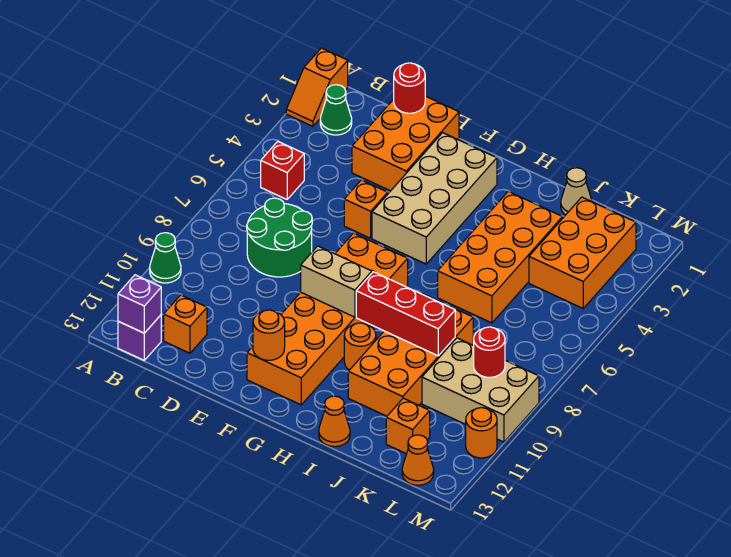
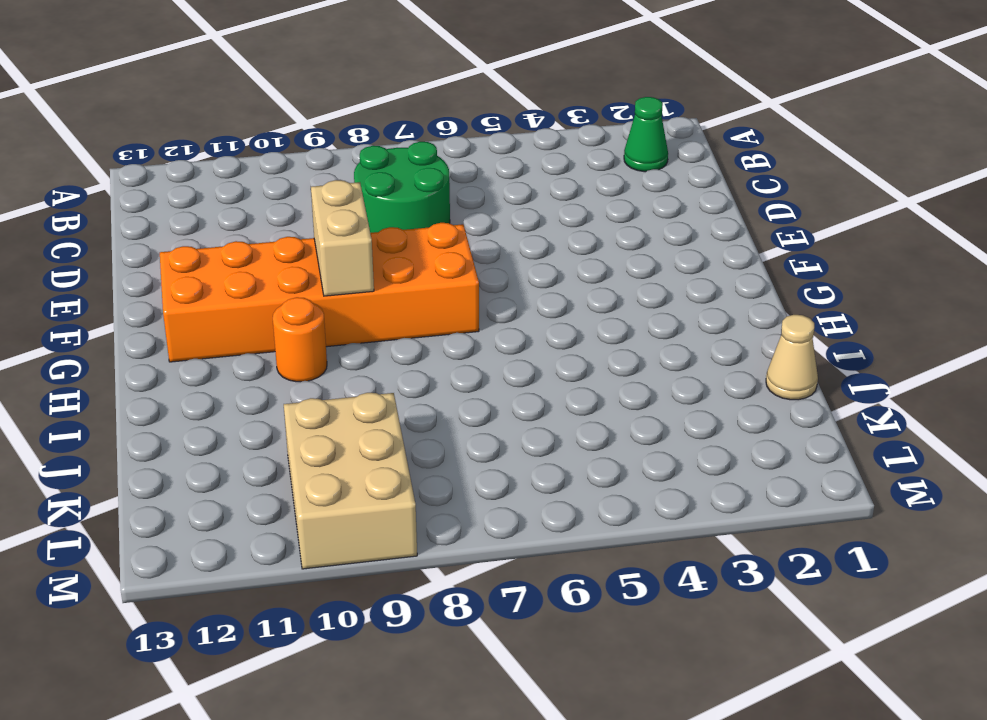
none -> orange slope A1:A2 level 1 top 1
none -> green cone A10 level 1
none -> red brick B5 level 1

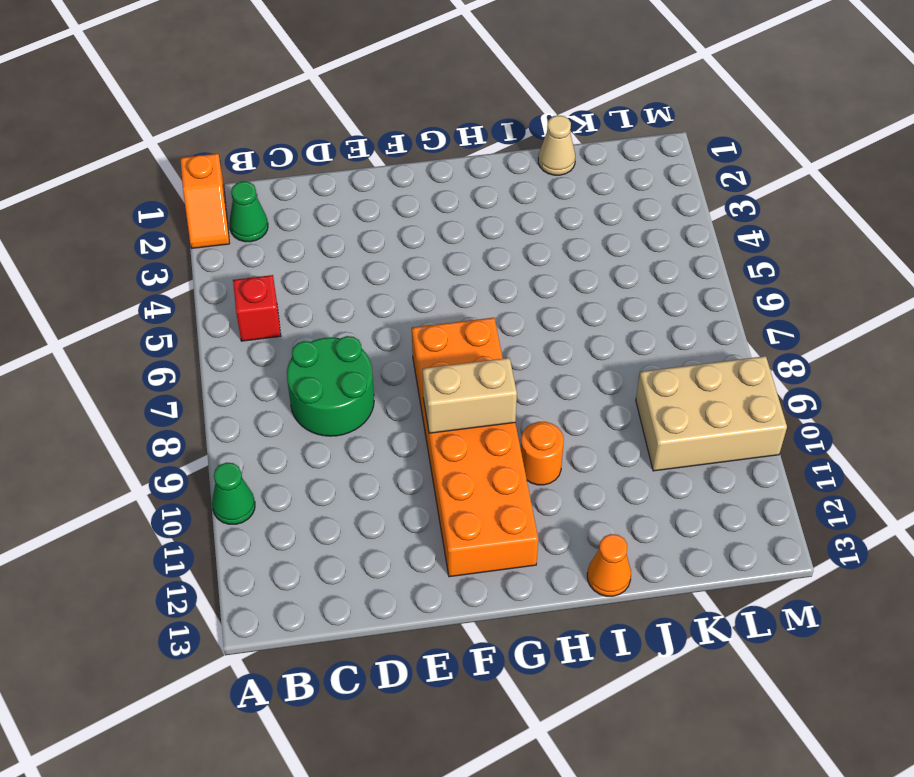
none -> purple brick B13 level 1
none -> orange brick C12 level 1
none -> orange brick D1:E3 level 1

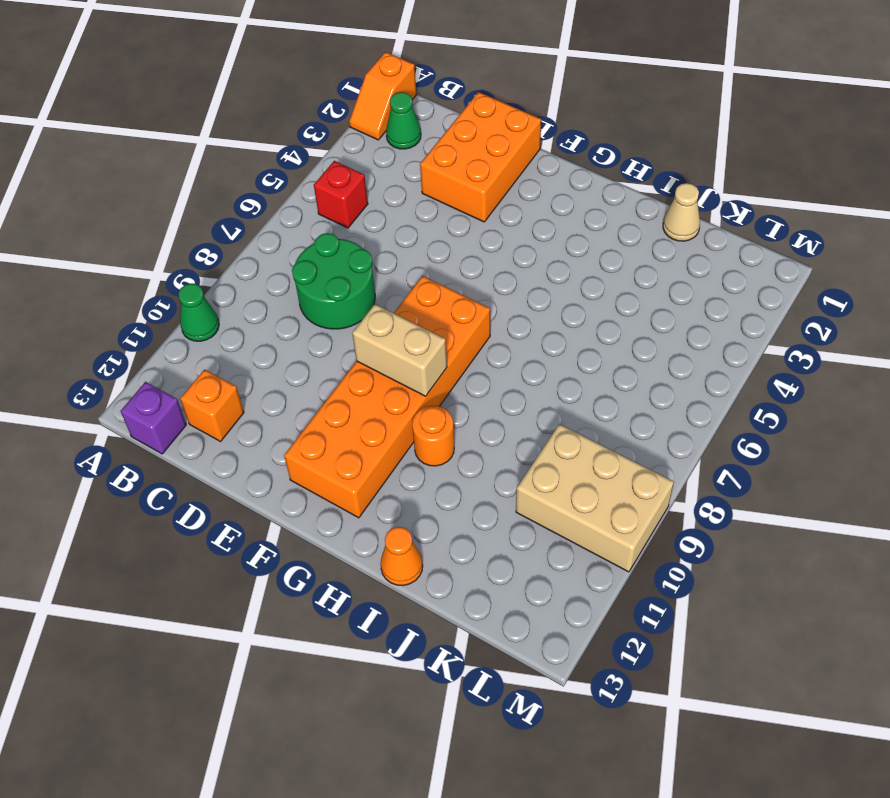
none -> orange brick E5 level 1
none -> tan brick F2:G5 level 1
none -> orange brick I3:J6 level 1

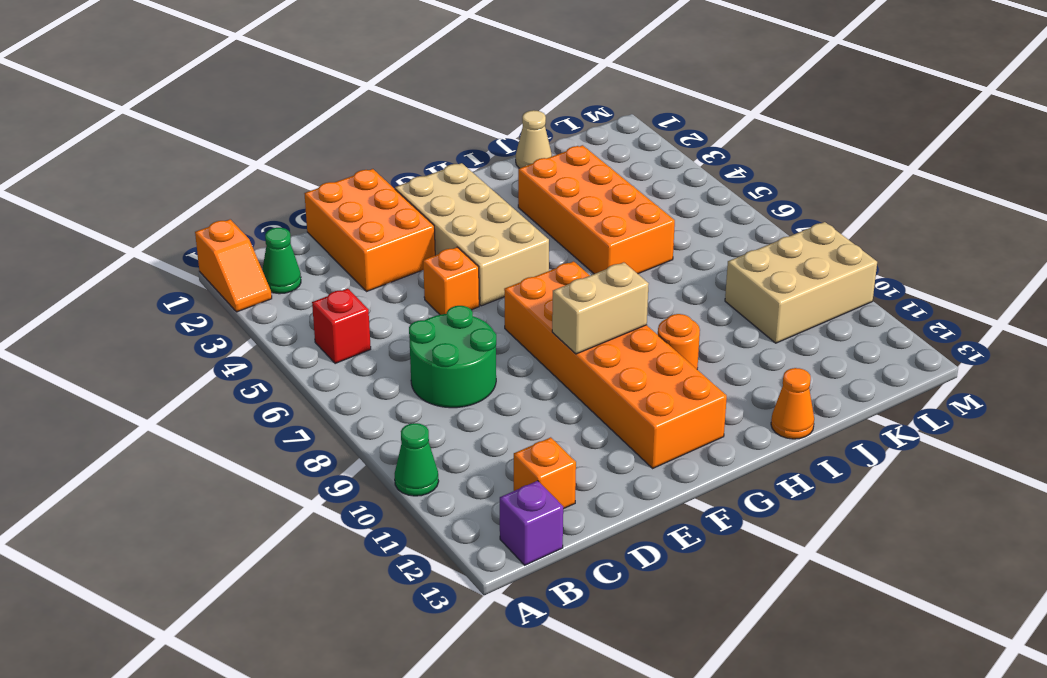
none -> orange brick I8:J11 level 1
none -> orange brick K2:L4 level 1
none -> orange brick K12 level 1

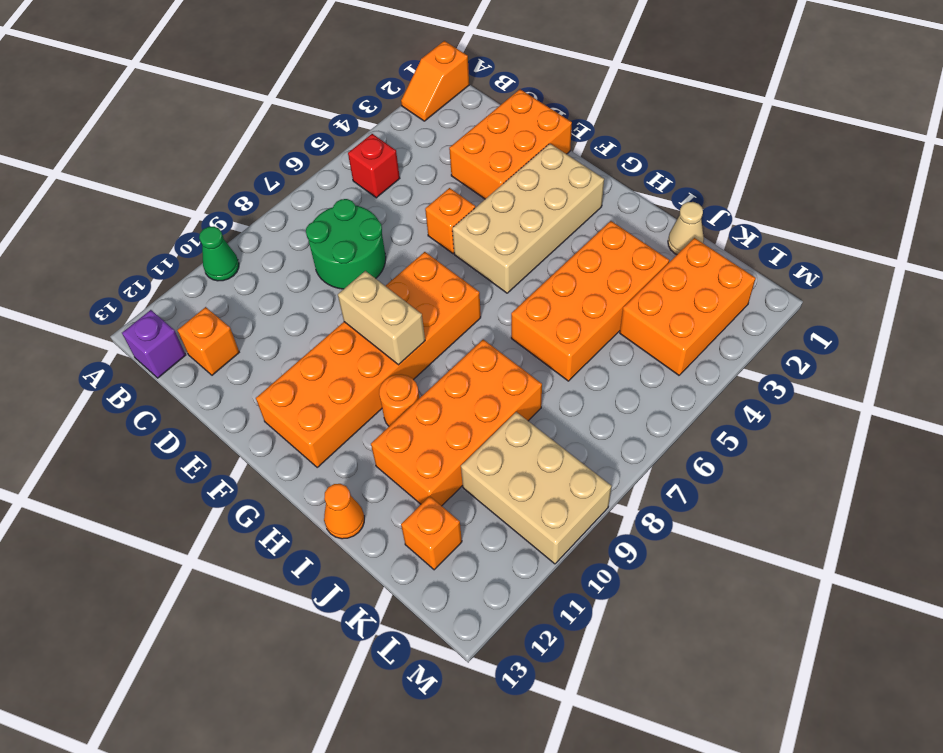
none -> green cone B2 level 1
none -> orange cone L13 level 1
none -> orange round brick M11 level 1

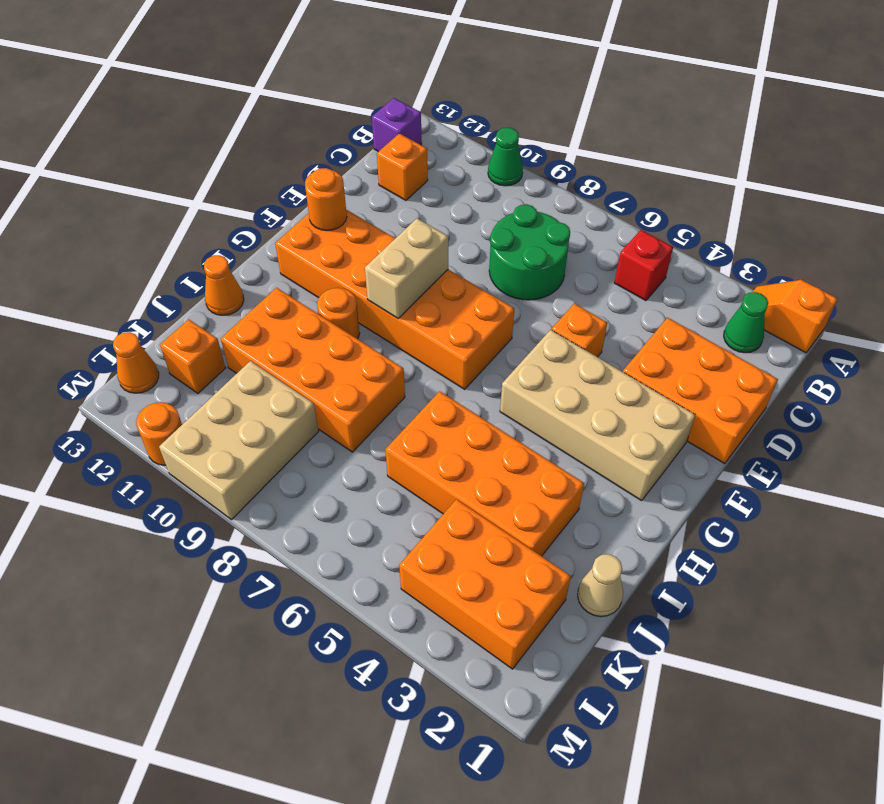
none -> purple brick B13 level 2
none -> red round brick D1 level 2
none -> red brick H9:J9 level 2

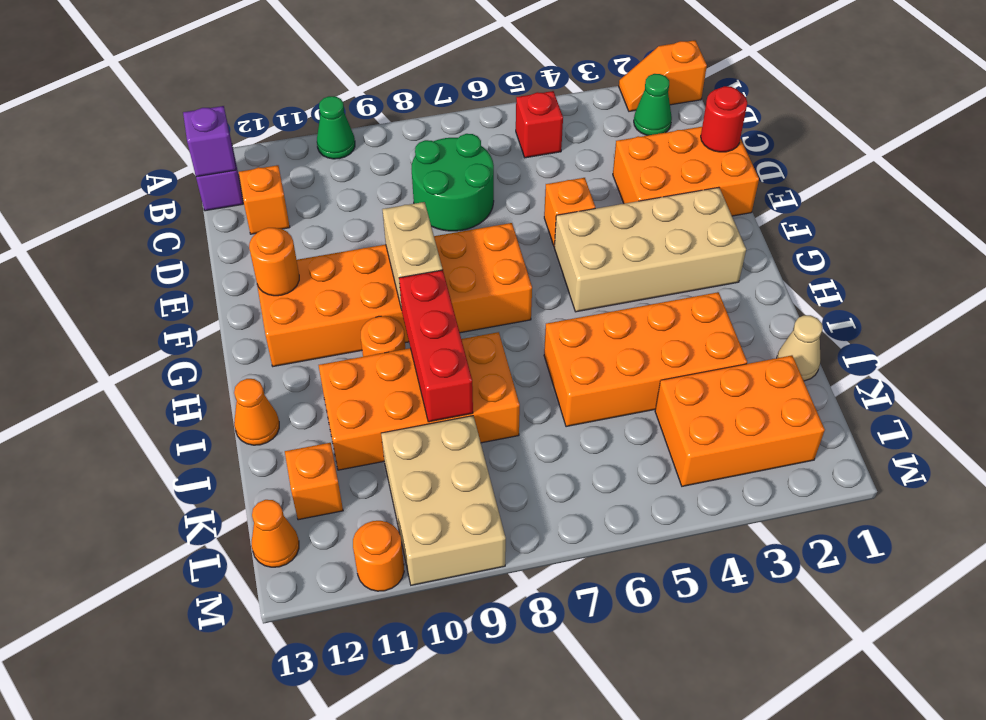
none -> red round brick L9 level 2

